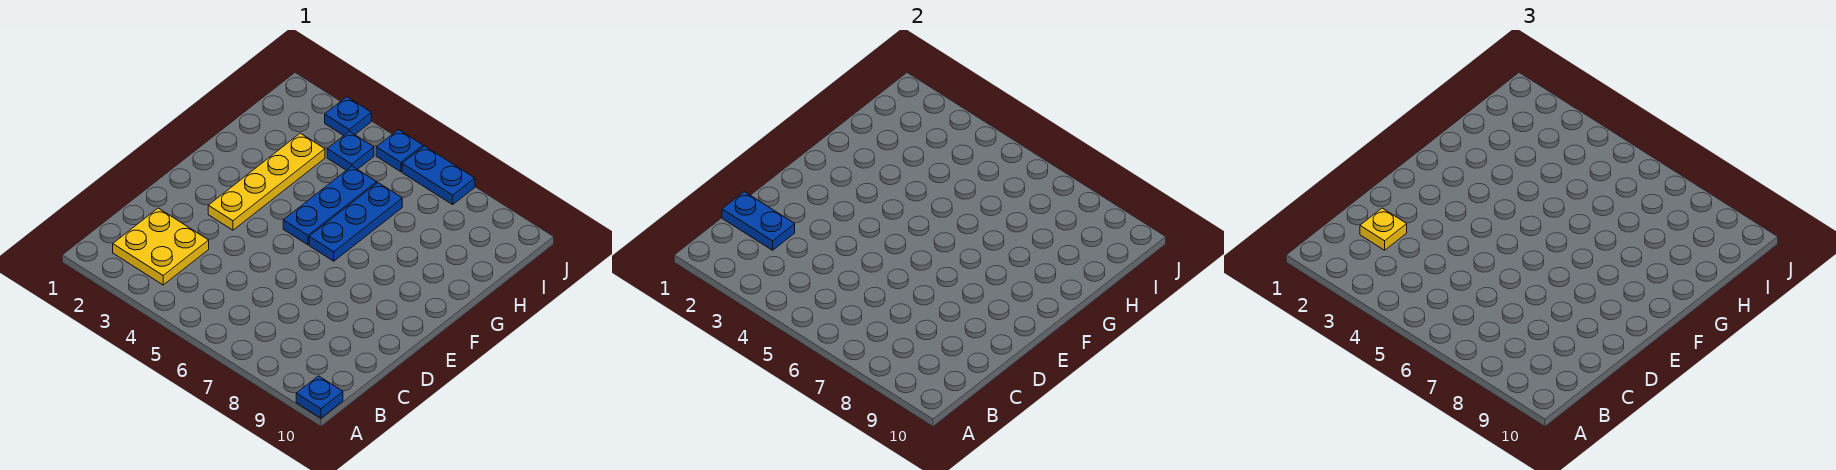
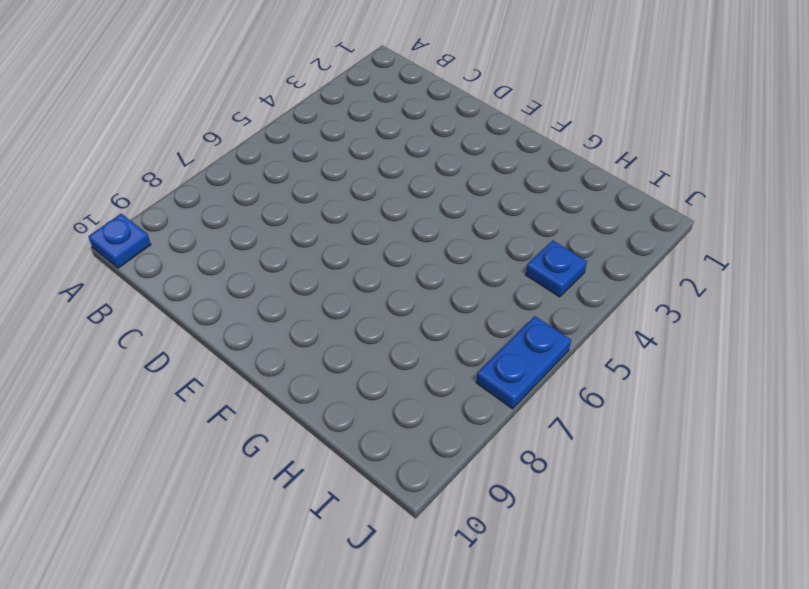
none -> yellow plate B2:C3 level 1
none -> yellow plate E3:H3 level 1

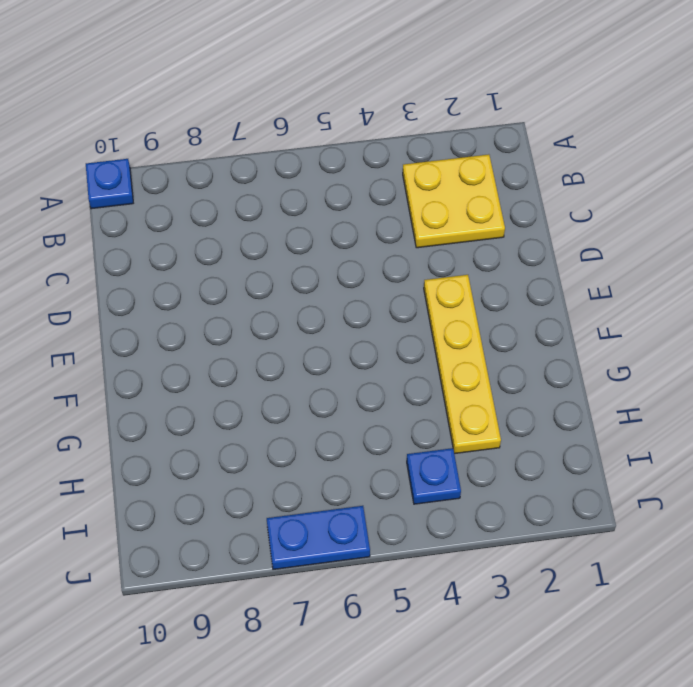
none -> blue plate F5:H5 level 1
none -> blue plate F6:H6 level 1

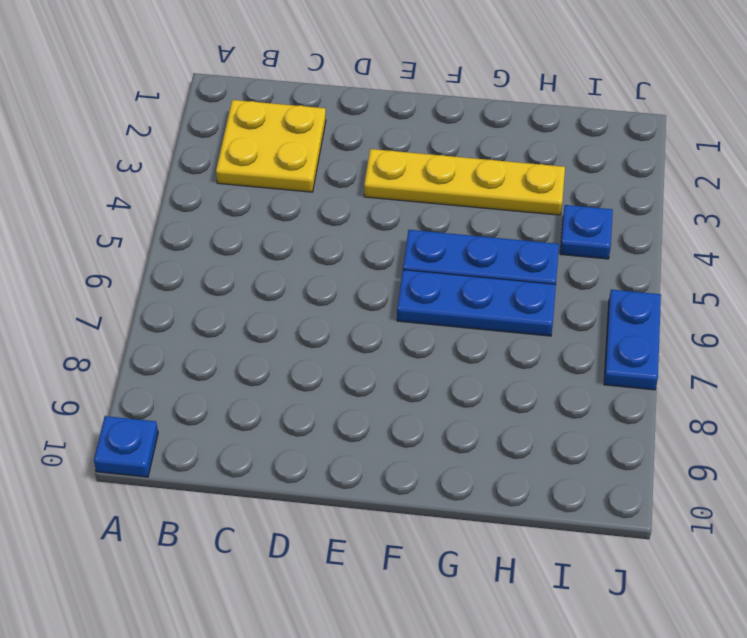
none -> blue plate J3 level 1
none -> blue plate J5 level 1

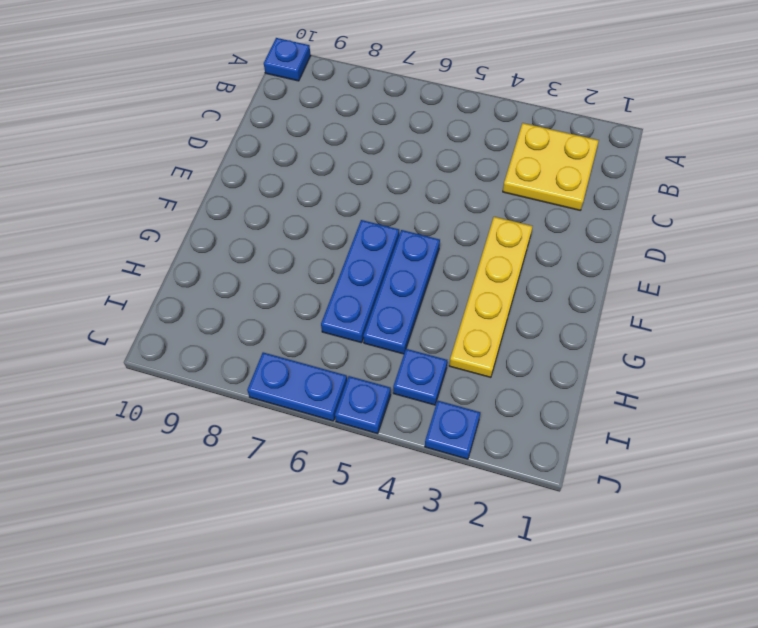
none -> blue plate C1:C2 level 2
none -> yellow plate C2 level 3

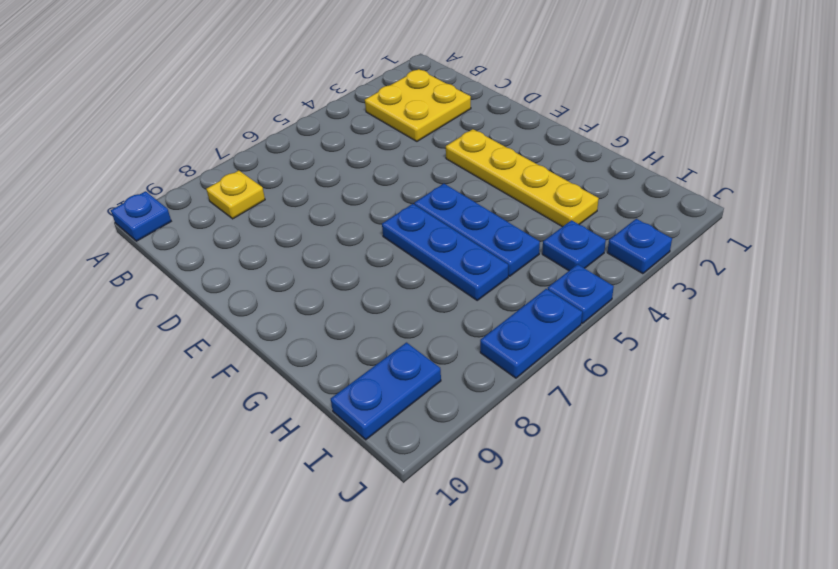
yellow plate B8 level 1 -> yellow plate C2 level 3
blue plate I9:I10 level 1 -> blue plate C1:C2 level 2

